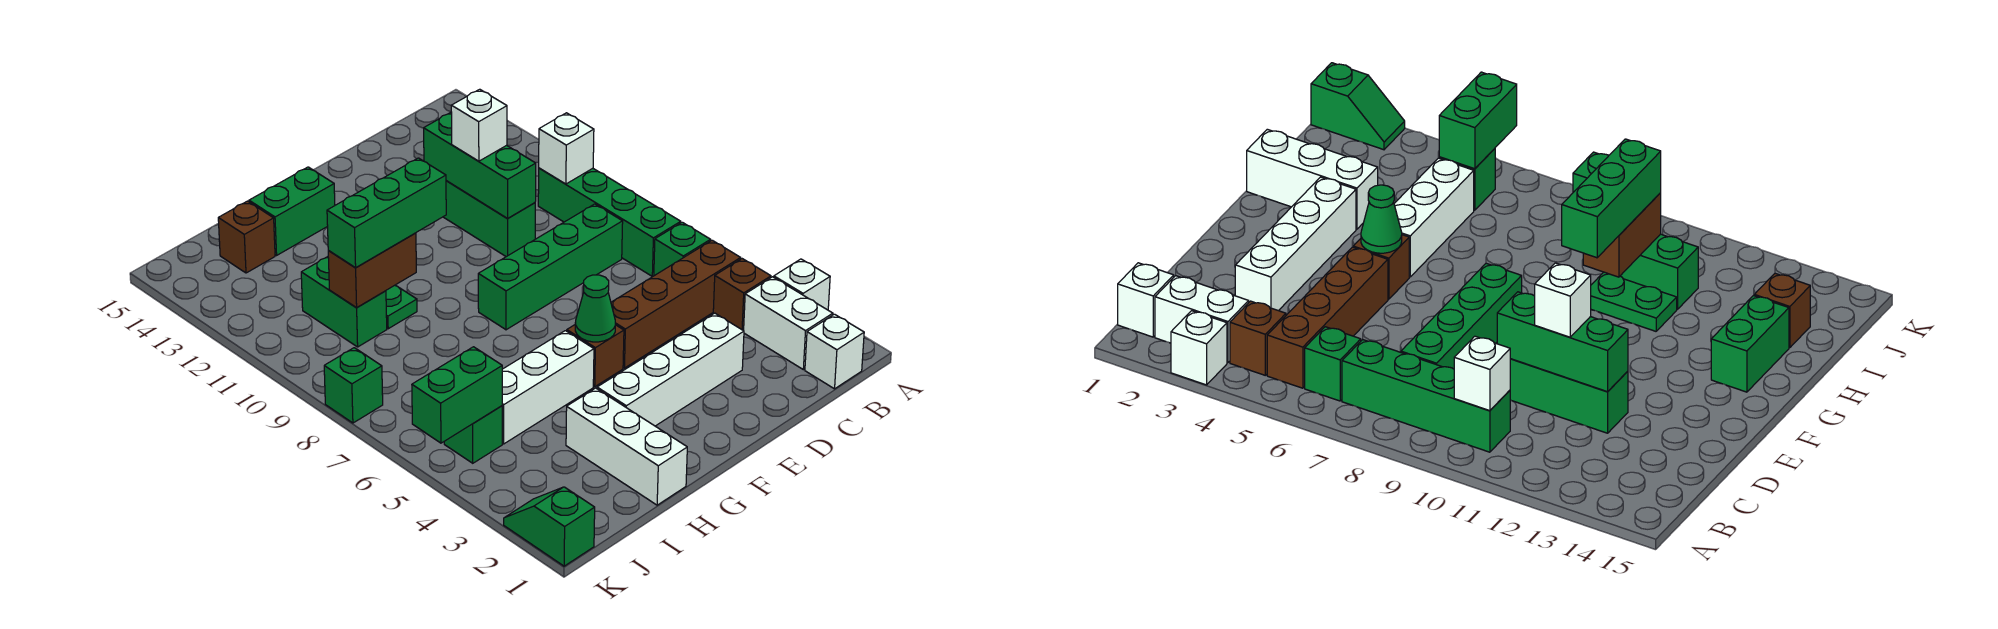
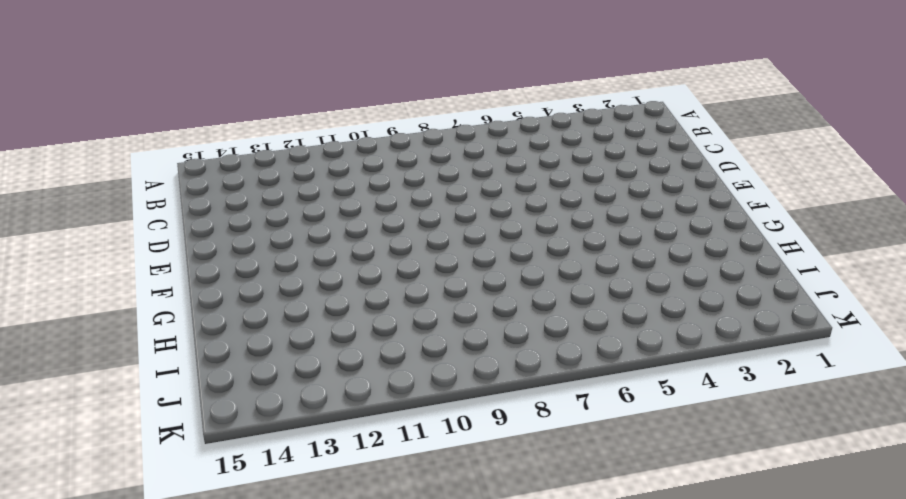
none -> white brick A3 level 1
none -> white brick B1 level 1
none -> white brick B2:B3 level 1

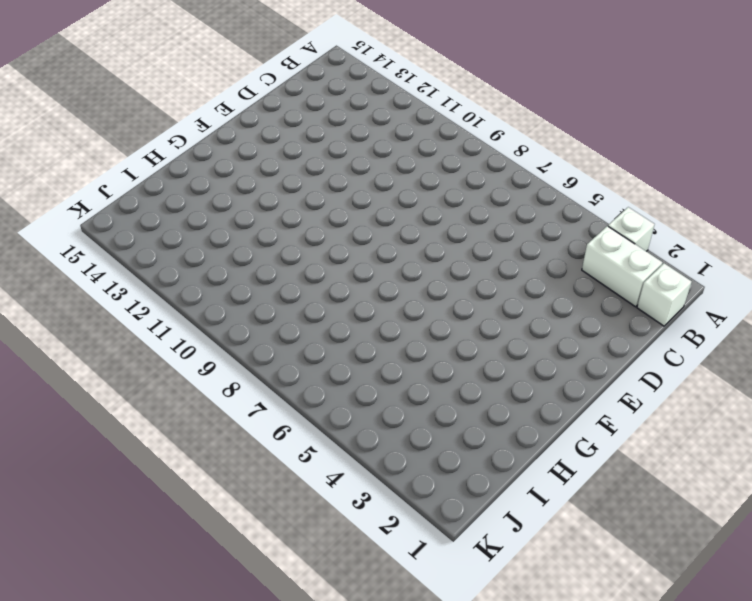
none -> brown brick B4 level 1
none -> brown brick B5:E5 level 1
none -> green brick B6 level 1

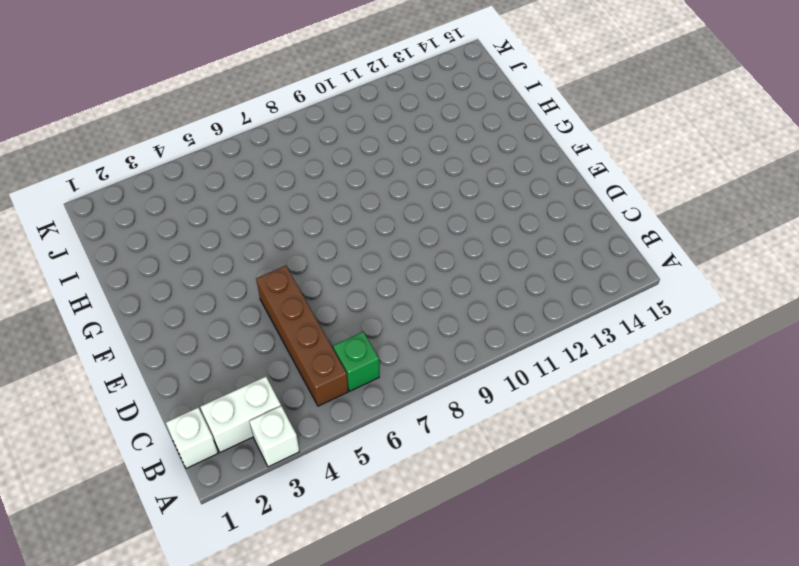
none -> brown brick B4 level 1
none -> green brick B7:B10 level 1
none -> green brick C8:F8 level 1

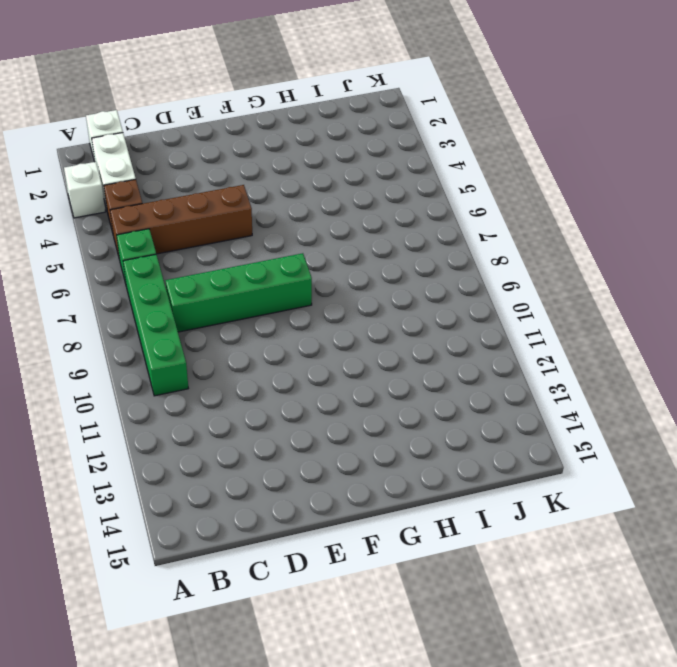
none -> white brick D3:G3 level 1
none -> green brick D10:D12 level 1
none -> brown brick F5 level 1

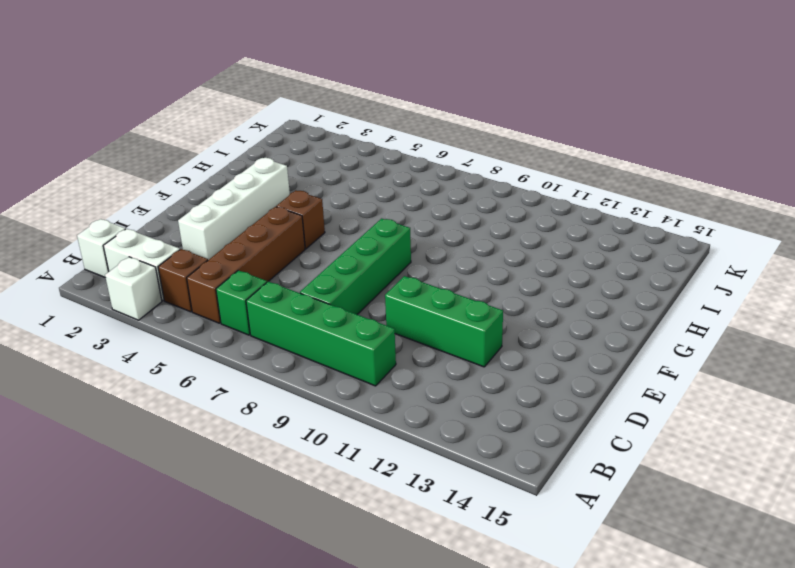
none -> white brick G5:I5 level 1
none -> green brick G14:H14 level 1
none -> white brick H1:H3 level 1

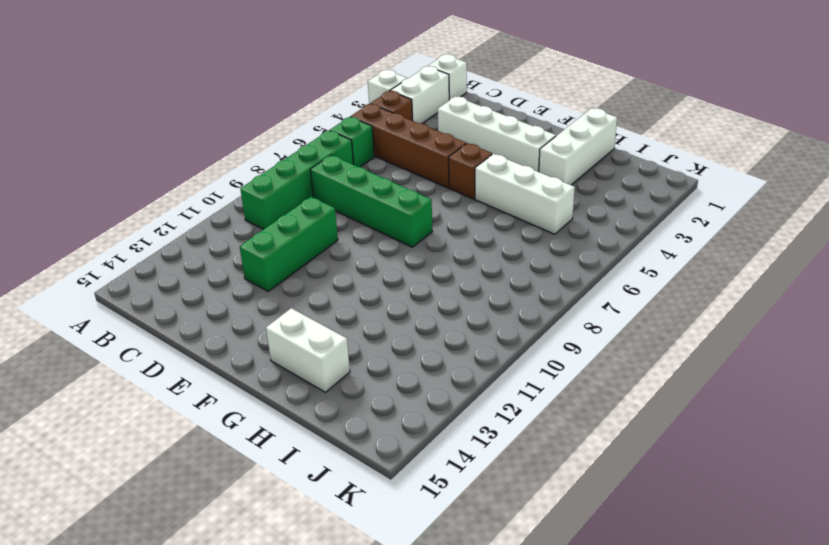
white brick G14:H14 level 1 -> green brick G14:H14 level 1
none -> green plate H10:H11 level 1
none -> green brick I10:I11 level 1
none -> brown brick I14 level 1

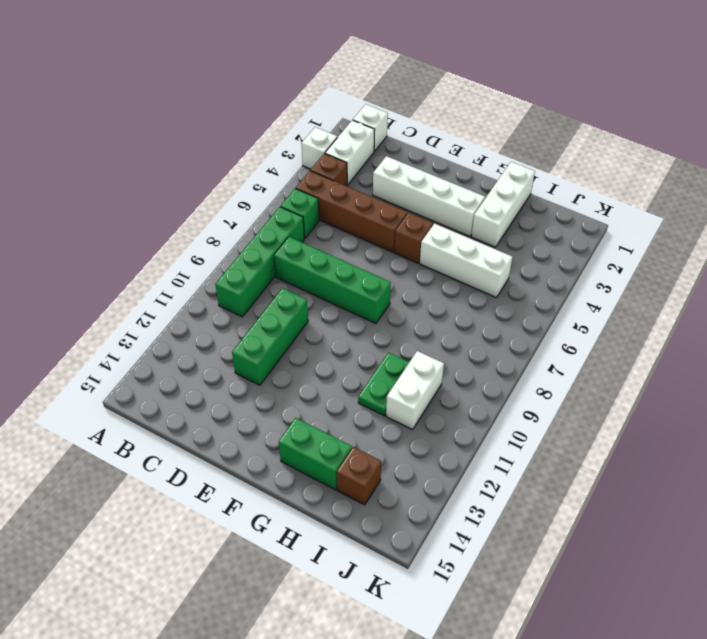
white brick I10:I11 level 1 -> green brick I10:I11 level 1
none -> green brick J5 level 1
none -> green slope K1:K2 level 1 top 1
none -> green brick K8 level 1

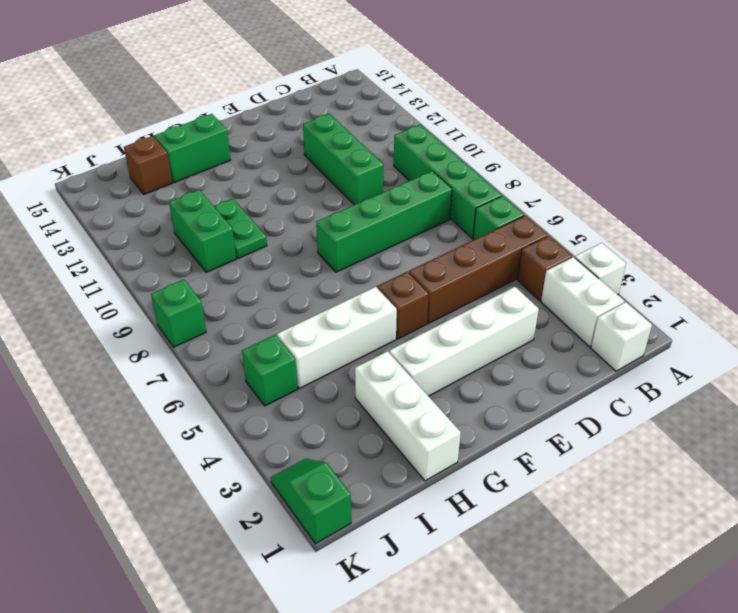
none -> white brick B10 level 2
none -> green brick D10:D12 level 2
none -> green cone F5 level 2

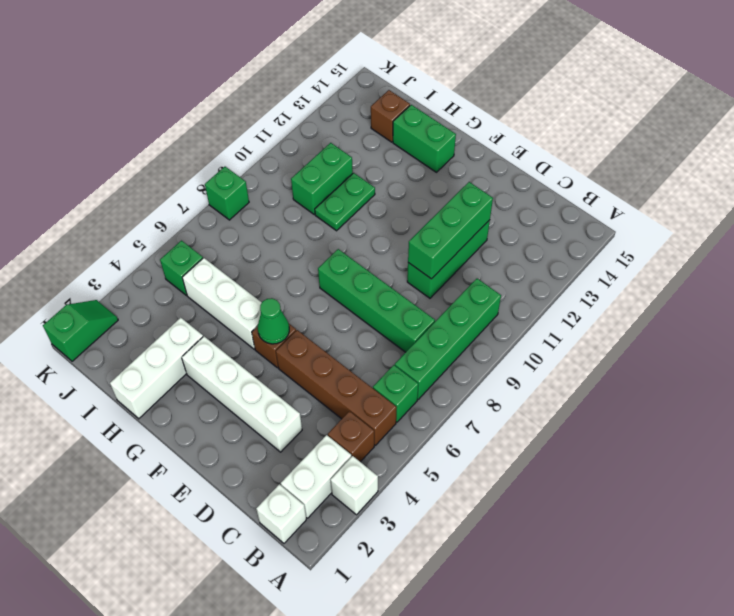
none -> white brick B10 level 2
none -> brown brick H10:I10 level 2
none -> green brick J5:K5 level 2

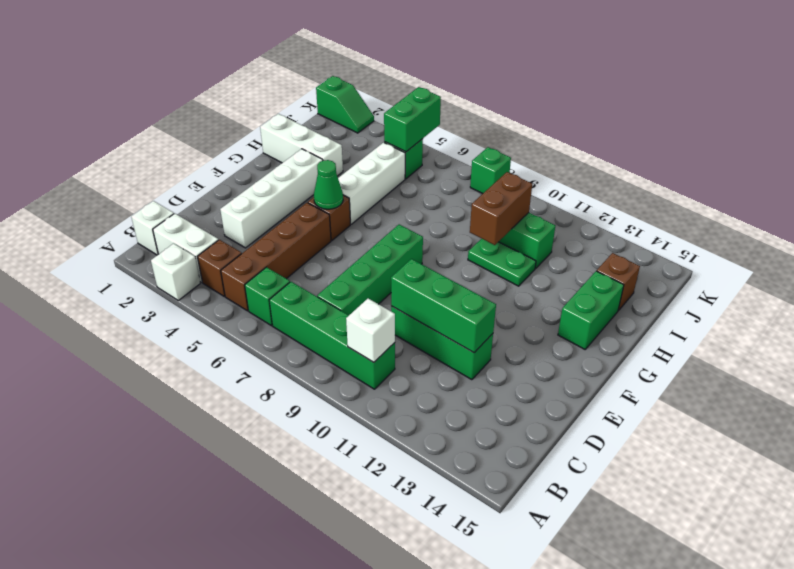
none -> white brick D11 level 3
none -> green brick G10:I10 level 3

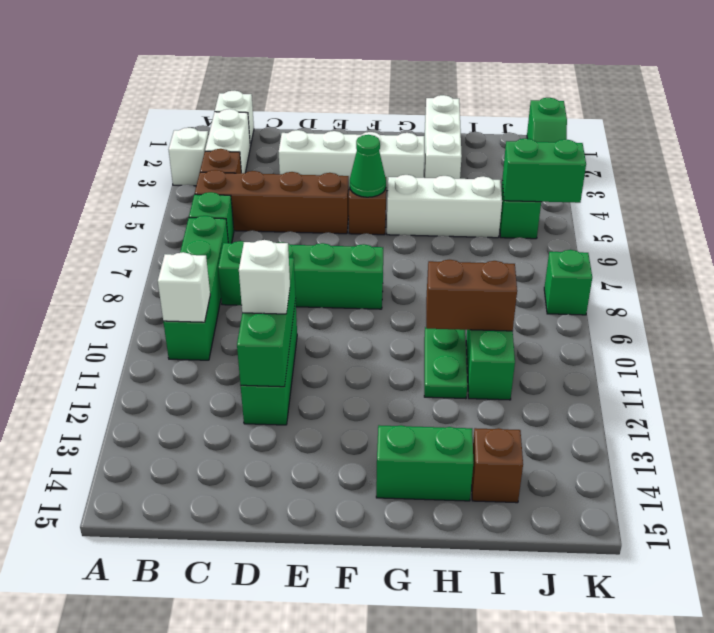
none -> green brick G10:I10 level 3

